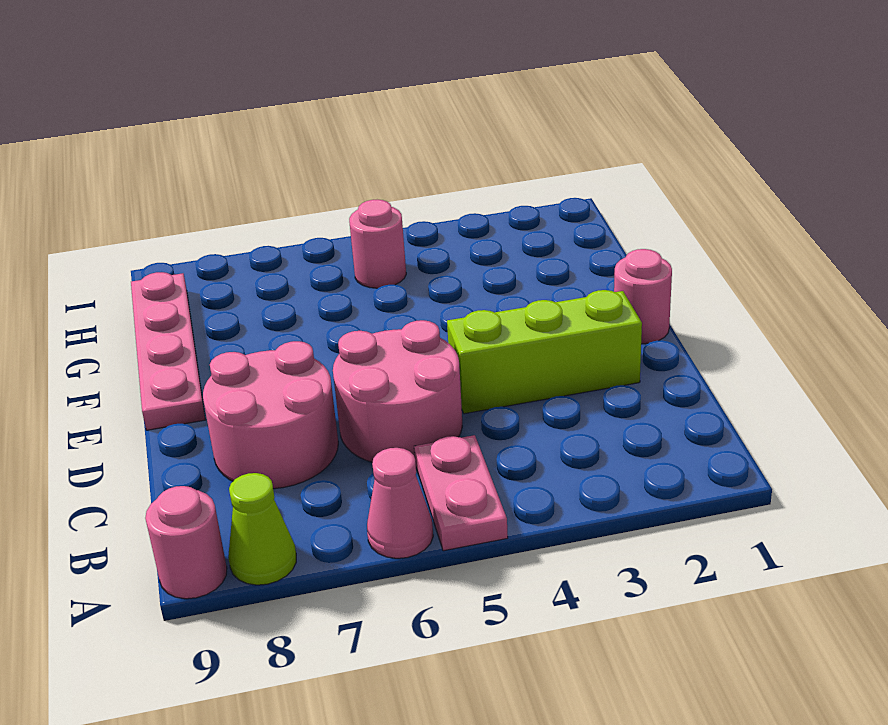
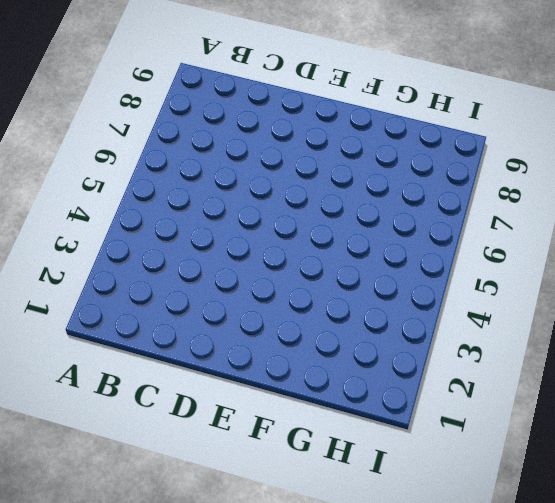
none -> pink plate A5:B5 level 1
none -> pink cone A6 level 1

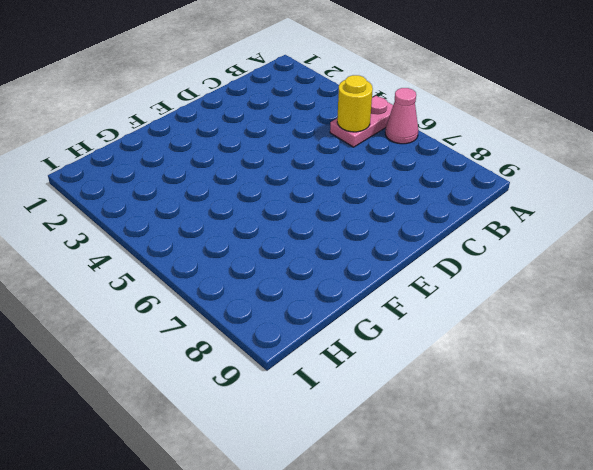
yellow round brick B5 level 2 -> none
none -> lime cone A8 level 1
none -> pink round brick A9 level 1

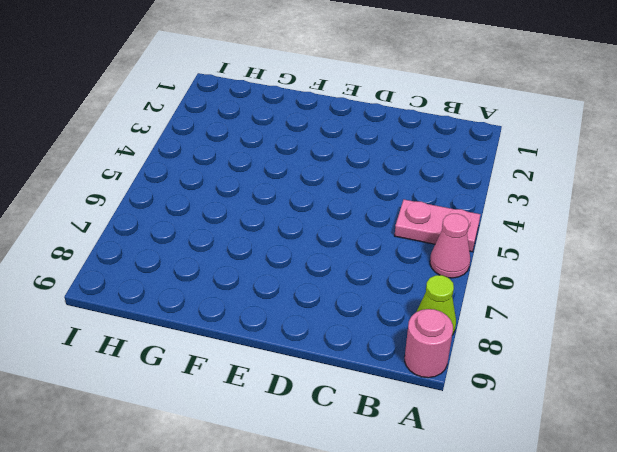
none -> pink round brick C5:D6 level 1
none -> pink round brick C7:D8 level 1

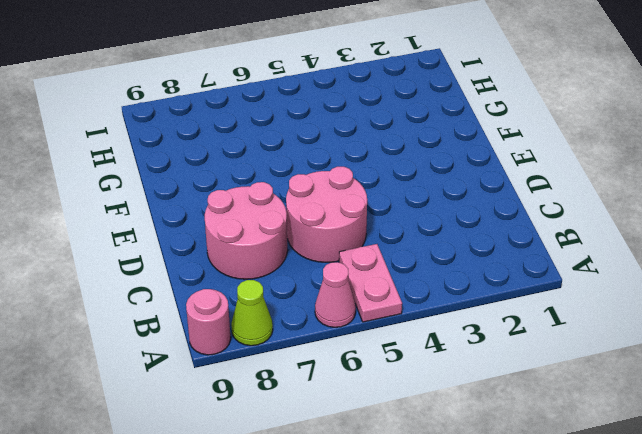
none -> lime brick D2:D4 level 1
none -> pink round brick E1 level 1

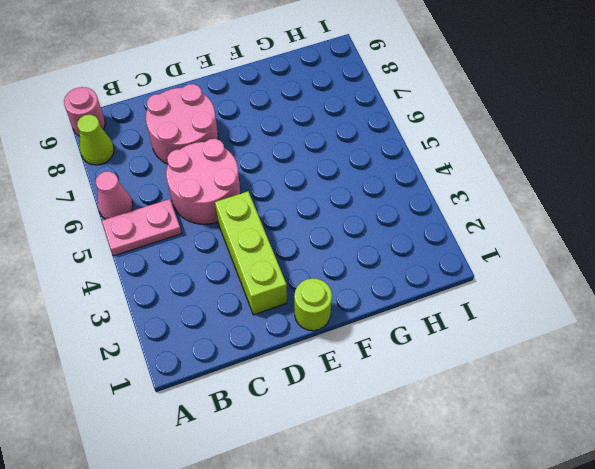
lime round brick E1 level 1 -> pink round brick E1 level 1
none -> pink plate E9:H9 level 1
none -> pink round brick H5 level 1

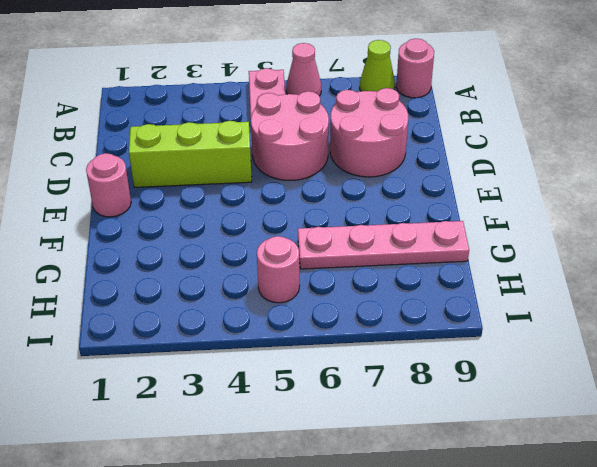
pink plate G6:G9 level 1 -> pink plate E9:H9 level 1

